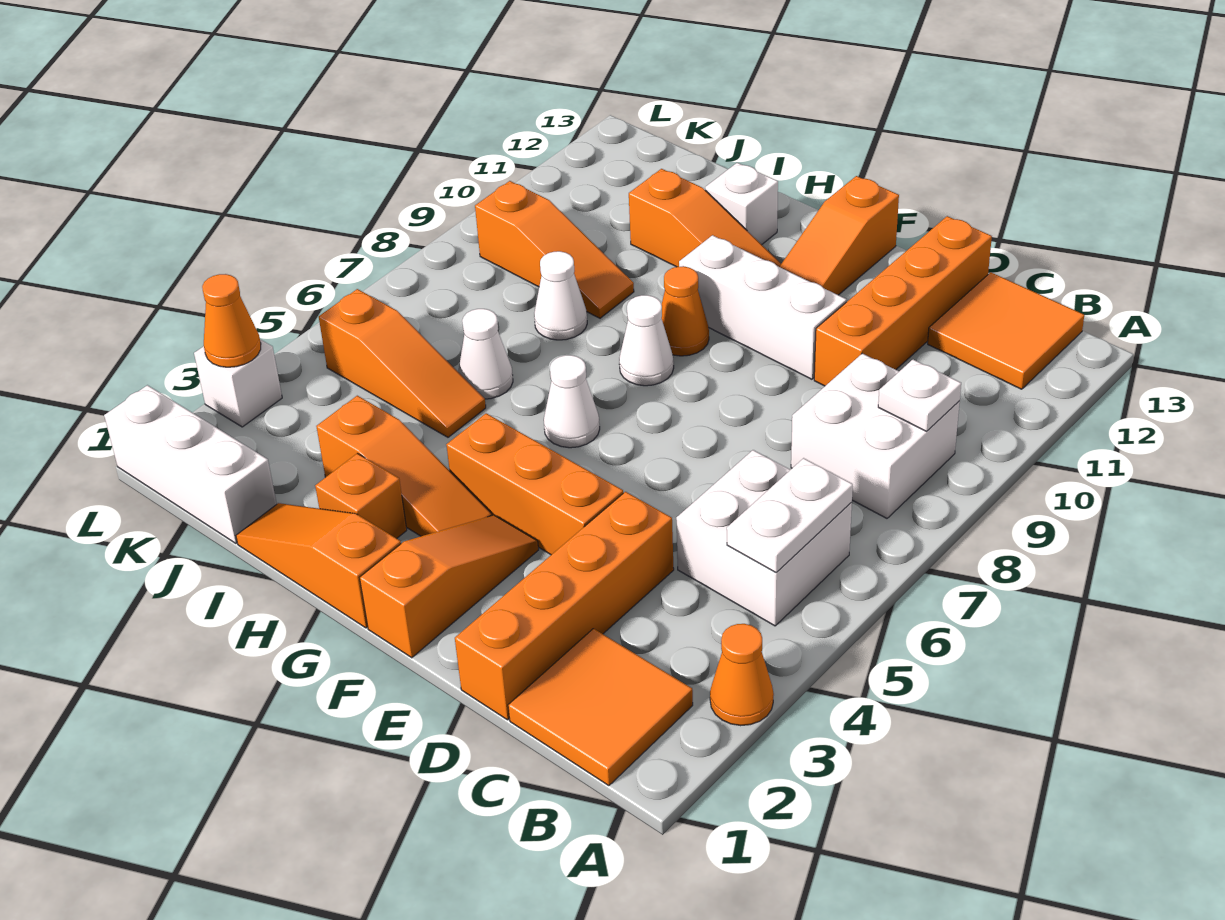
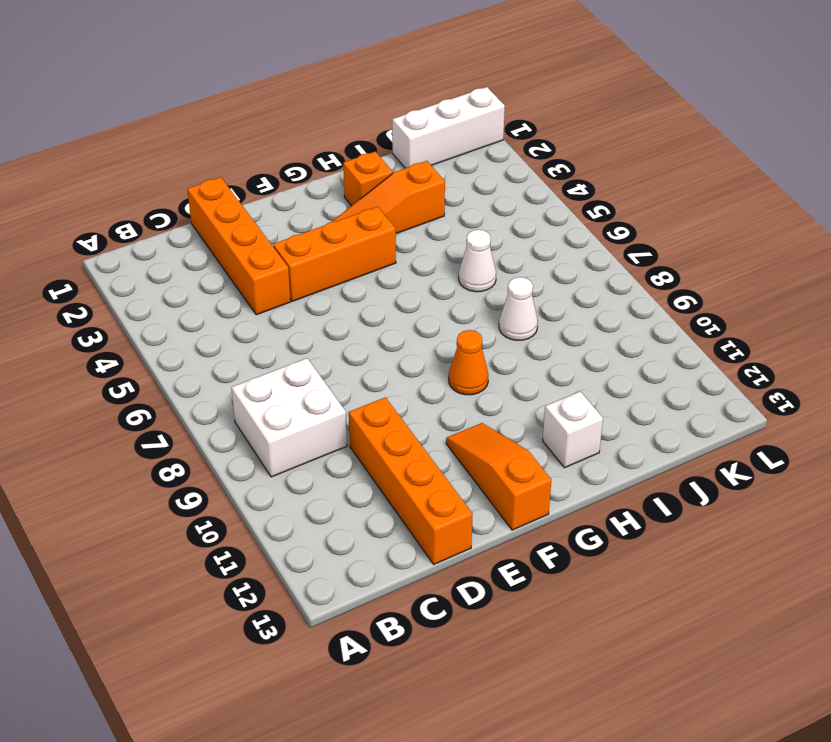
none -> orange cone A3 level 1
none -> orange tile B1:C2 level 1
none -> white brick B5:C6 level 1

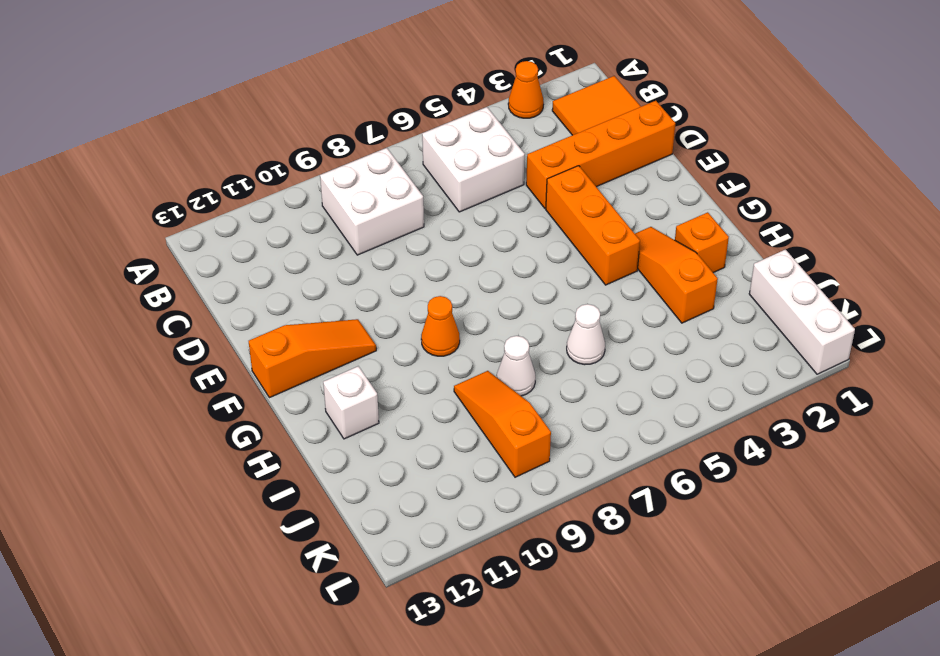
none -> orange tile B12:C13 level 1
none -> orange brick D10:D13 level 1
none -> white brick E10:G10 level 1

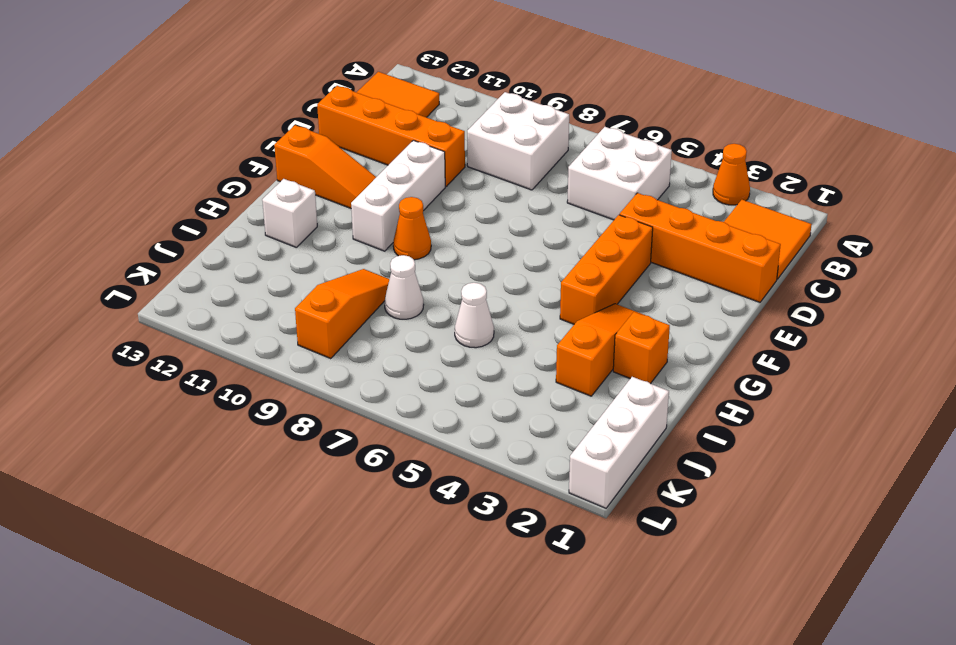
none -> orange slope F1:F3 level 1 top 1
none -> orange slope G1:I1 level 1 top G
none -> white cone G6 level 1

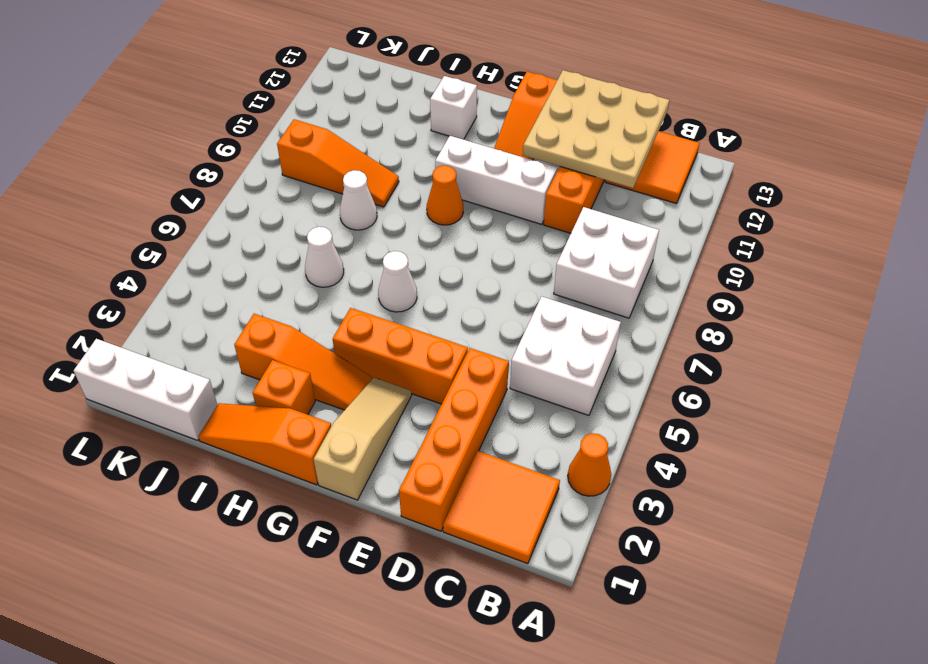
tan plate C11:E13 level 2 -> none
tan slope F1:F3 level 1 top 1 -> orange slope F1:F3 level 1 top 1
none -> white cone G8 level 1
none -> orange slope G11:I11 level 1 top I
none -> orange slope I5:K5 level 1 top K

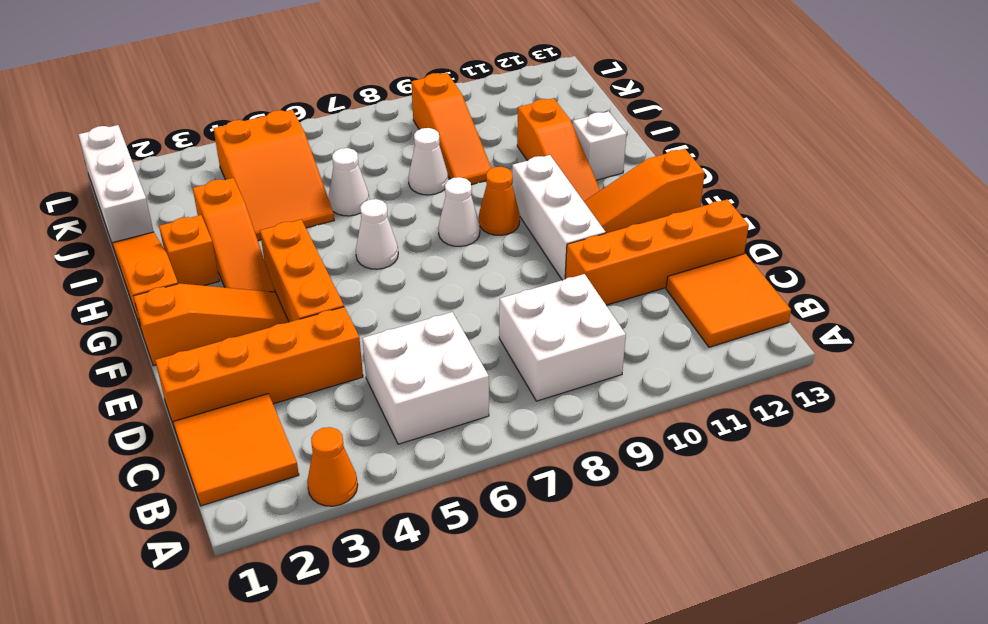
orange slope I4:K5 level 1 top K -> orange slope I5:K5 level 1 top K
none -> white brick L3 level 1
none -> white plate B5:B6 level 2
none -> white plate B9 level 2

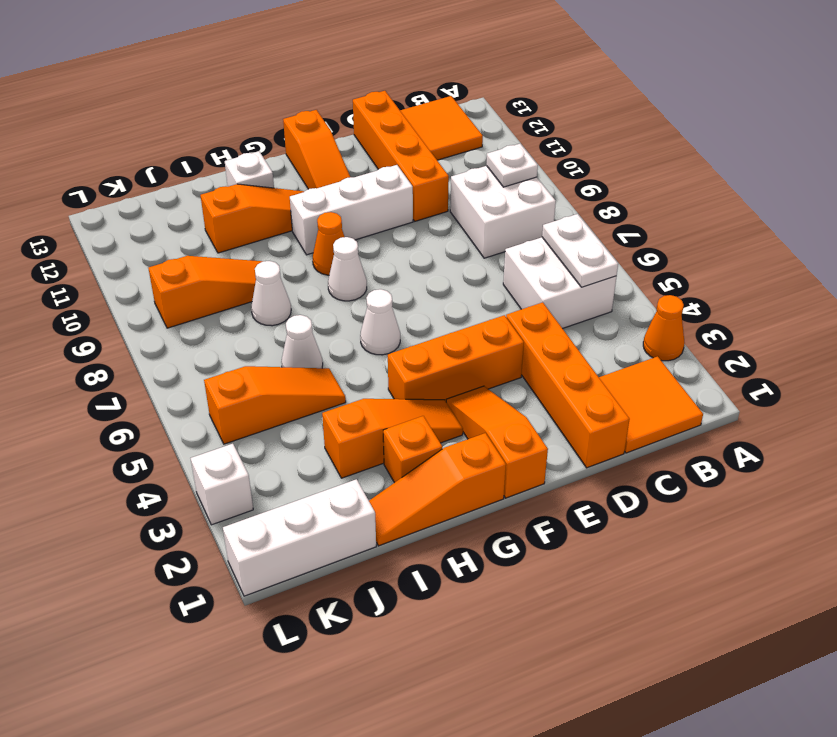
none -> orange cone L3 level 2

